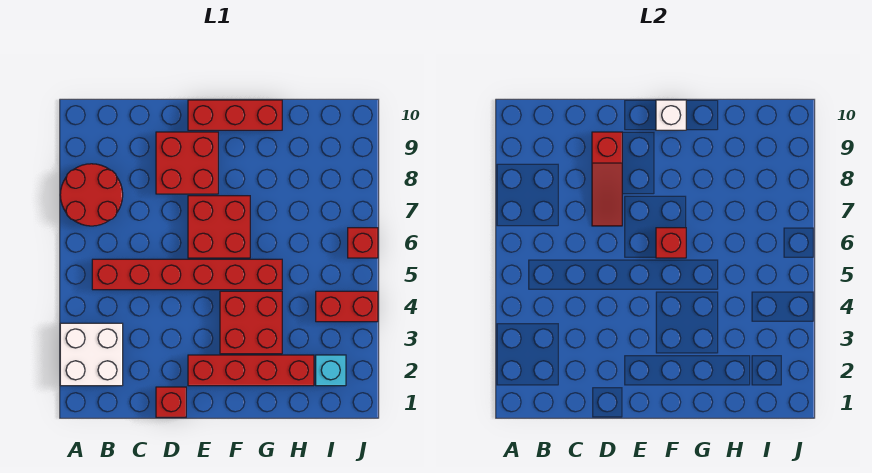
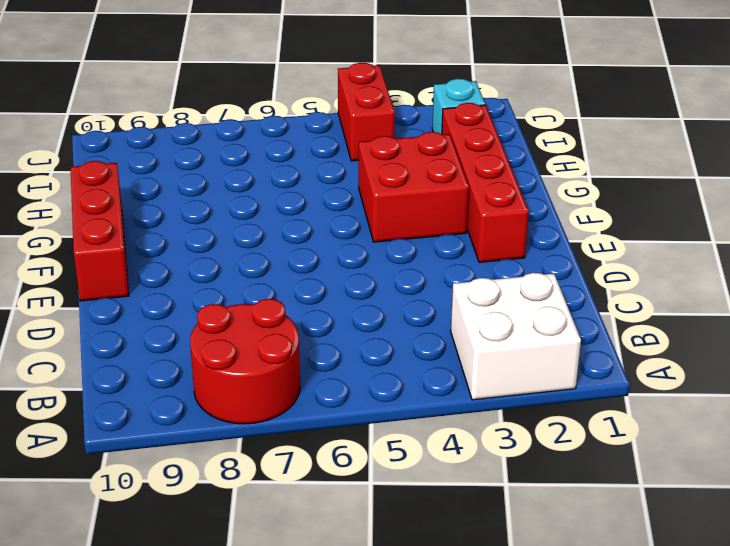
none -> red brick B5:G5 level 1
none -> red brick D1 level 1
none -> red brick D8:E9 level 1

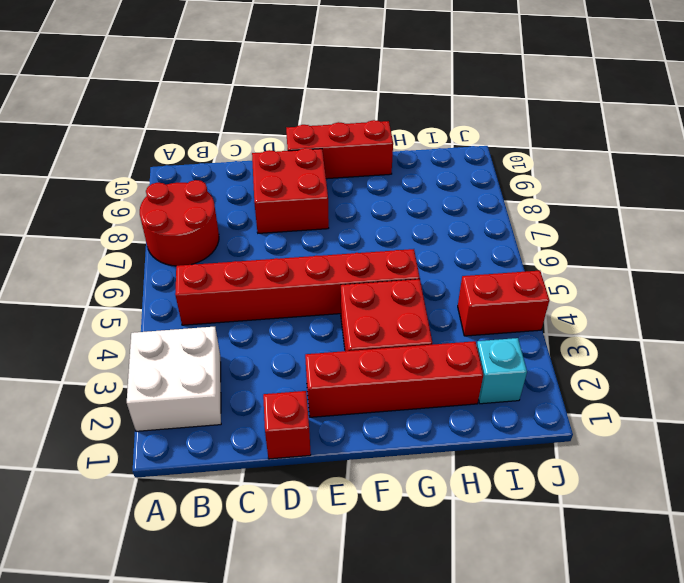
none -> red brick E6:F7 level 1
none -> red brick J6 level 1
none -> red slope D7:D9 level 2 top 9

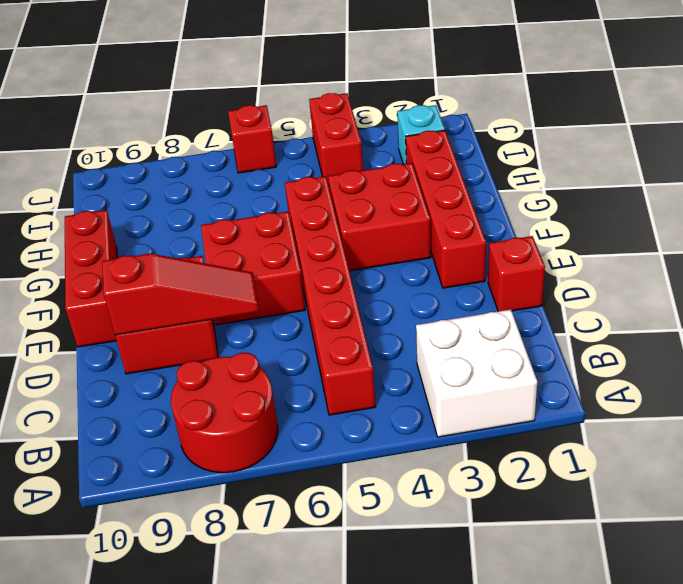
none -> red brick F6 level 2
none -> white brick F10 level 2

